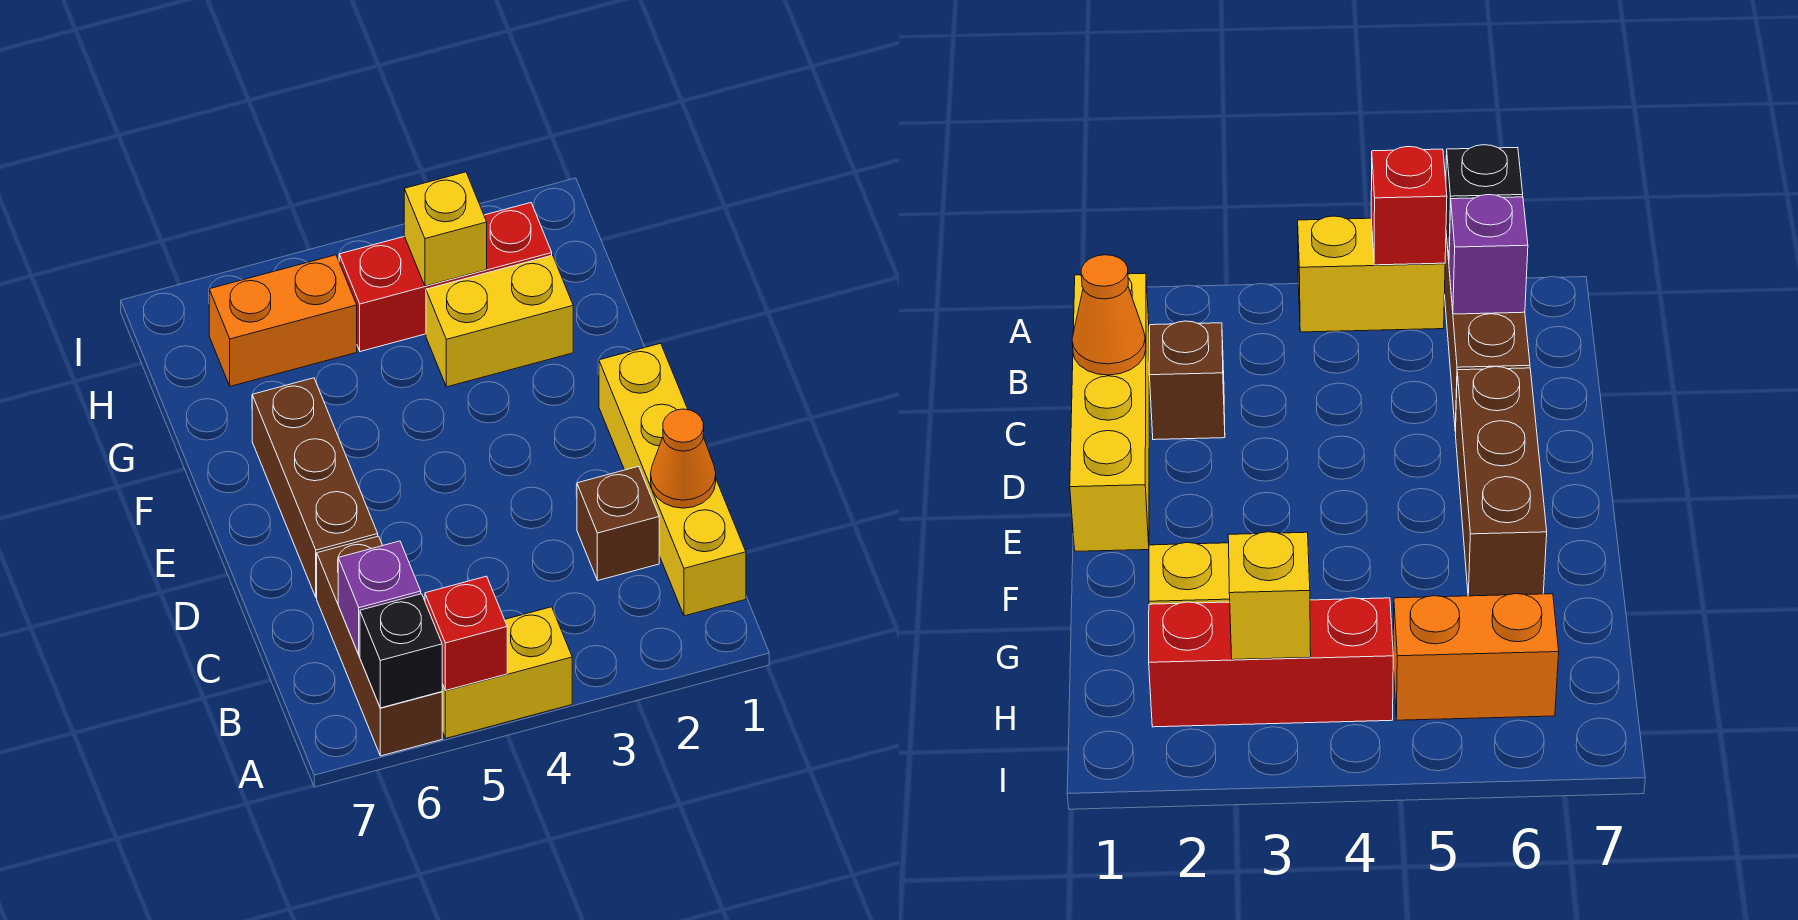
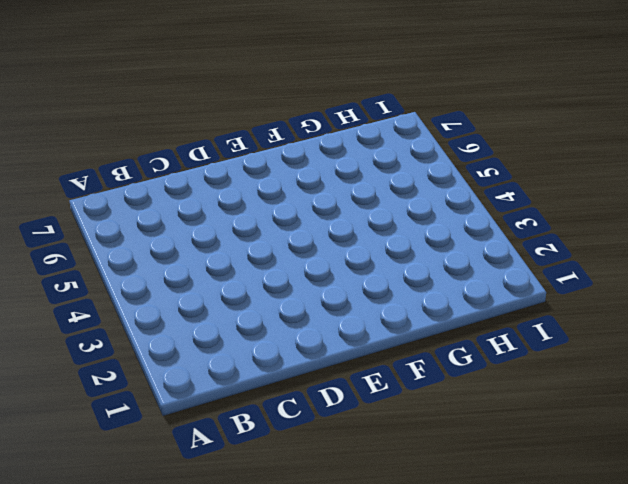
none -> yellow brick A4:A5 level 1
none -> brown brick A6:C6 level 1
none -> yellow brick B1:E1 level 1

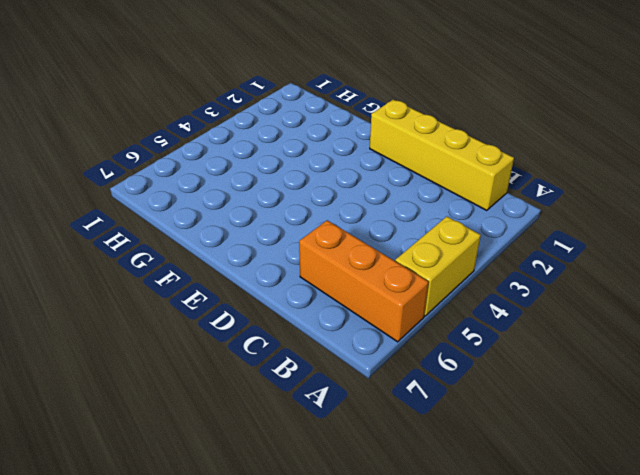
orange brick A6:C6 level 1 -> brown brick A6:C6 level 1
none -> brown brick C2 level 1
none -> brown brick D6:F6 level 1
none -> yellow brick G2:G3 level 1

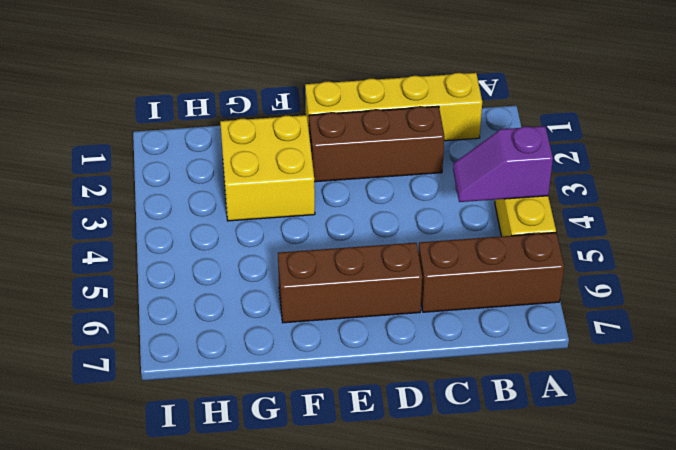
purple slope A4:B4 level 2 top A -> none
brown brick C2:E2 level 1 -> brown brick C2 level 1
yellow brick F2:G3 level 1 -> yellow brick G2:G3 level 1
none -> red brick H2:H4 level 1
none -> orange brick H5:H6 level 1
none -> red brick A5 level 2

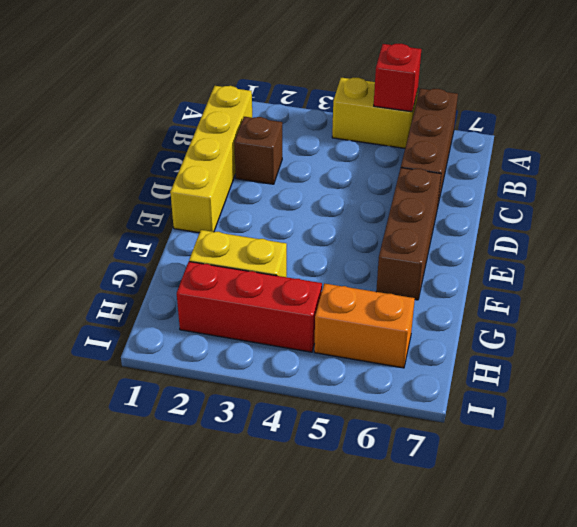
none -> black brick A6 level 2
none -> purple brick B6 level 2
none -> orange cone C1 level 2

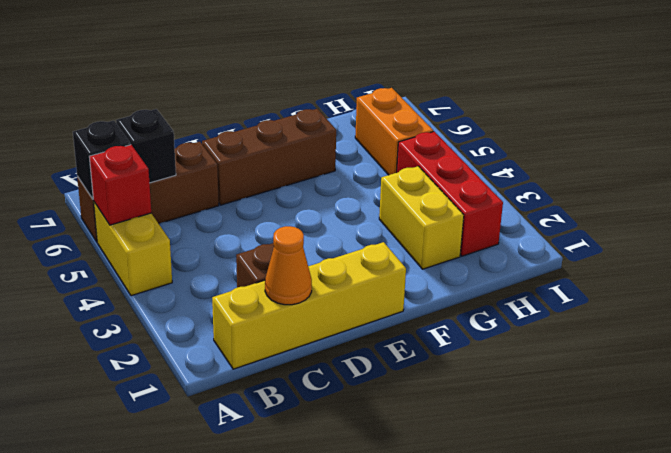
black brick B6 level 2 -> purple brick B6 level 2
none -> yellow brick H3 level 2

